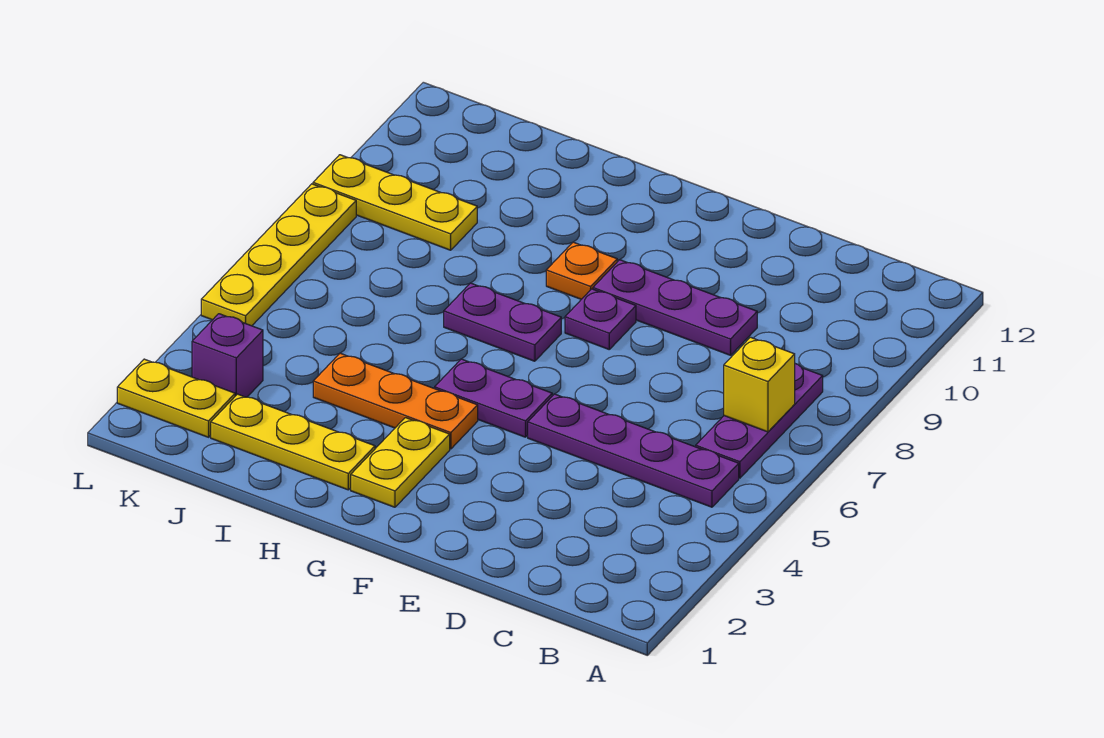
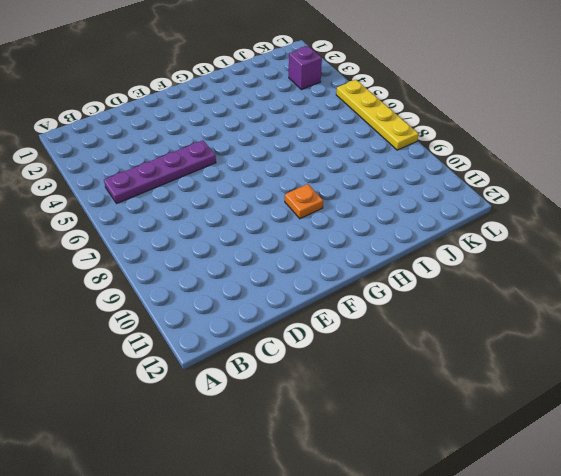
none -> purple plate B6:B8 level 1
none -> purple plate D9:F9 level 1
none -> purple plate F5:G5 level 1

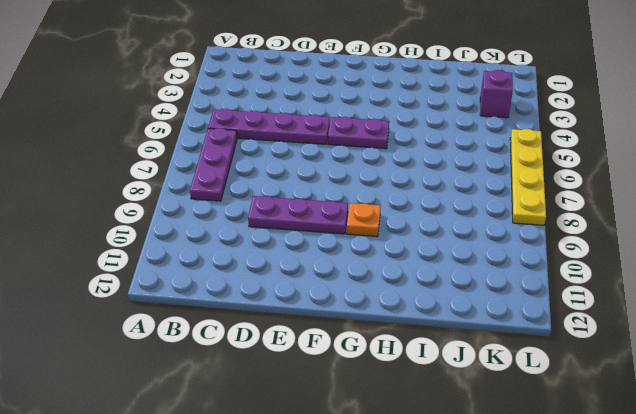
none -> purple plate F8 level 1
none -> yellow plate G2:G3 level 1
none -> orange plate G4:I4 level 1

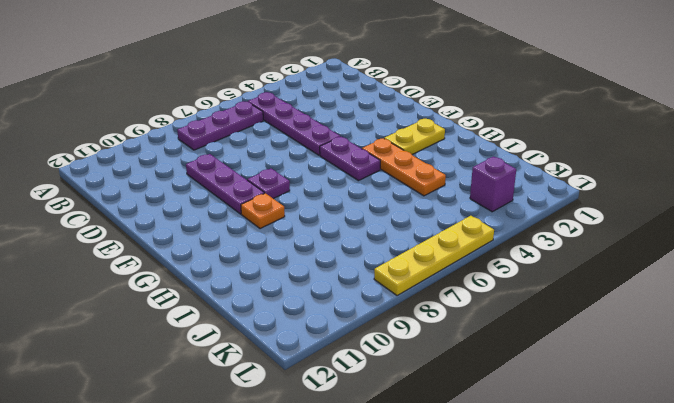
none -> purple plate G7:H7 level 1
none -> yellow plate H2:J2 level 1
none -> yellow plate J9:L9 level 1

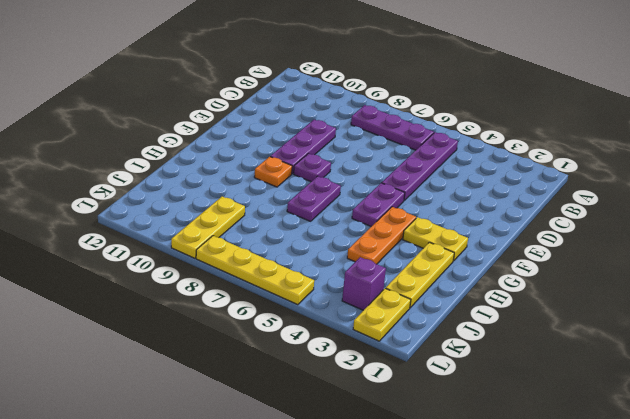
none -> yellow brick B7 level 2

